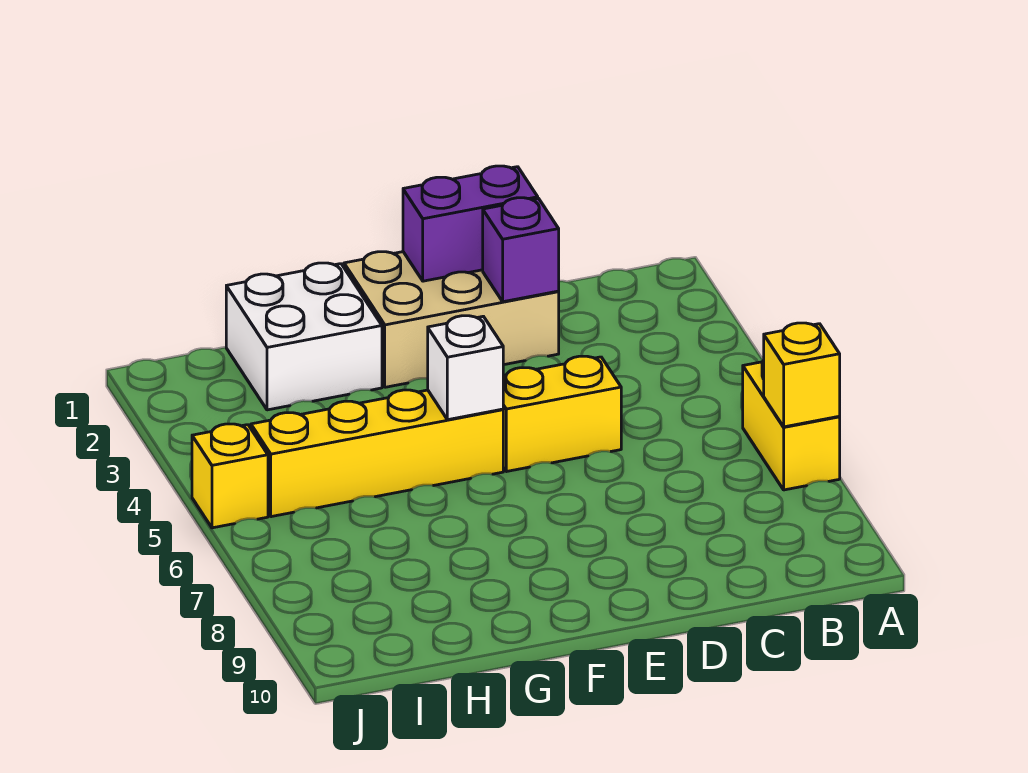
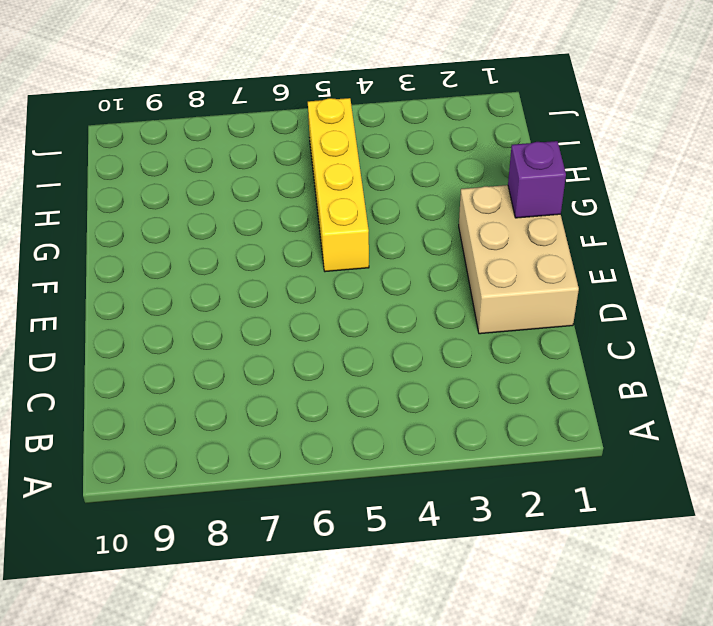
purple brick F1 level 2 -> purple brick D2 level 2
none -> yellow brick A6:A7 level 1
none -> yellow brick D5:E5 level 1

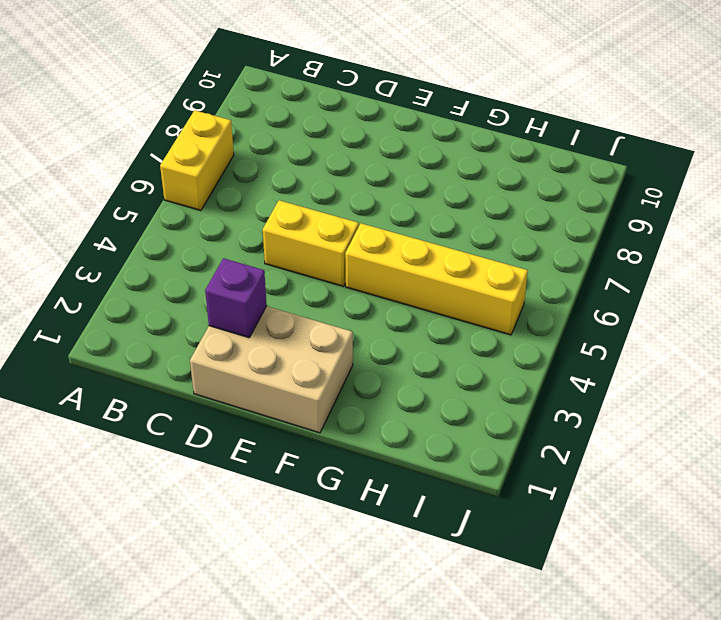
none -> white brick G1:H2 level 1
none -> yellow brick J5 level 1

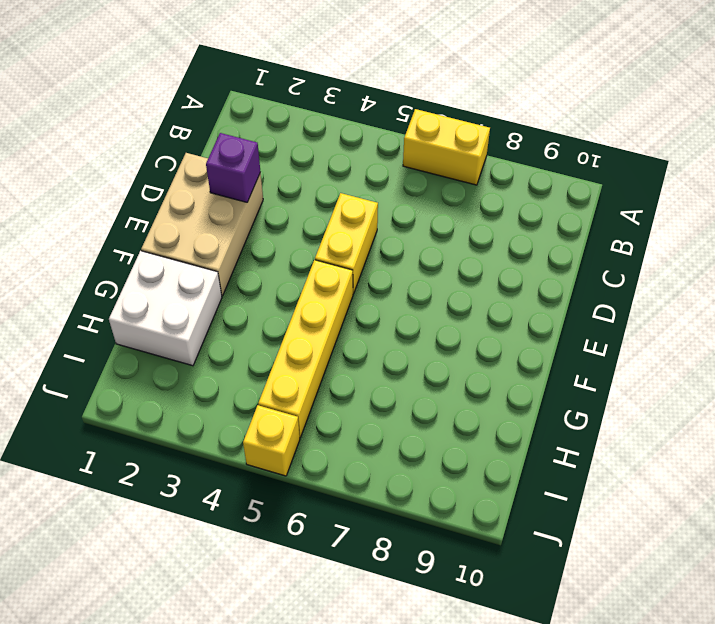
none -> yellow brick A7 level 2
none -> purple brick D1:E1 level 2

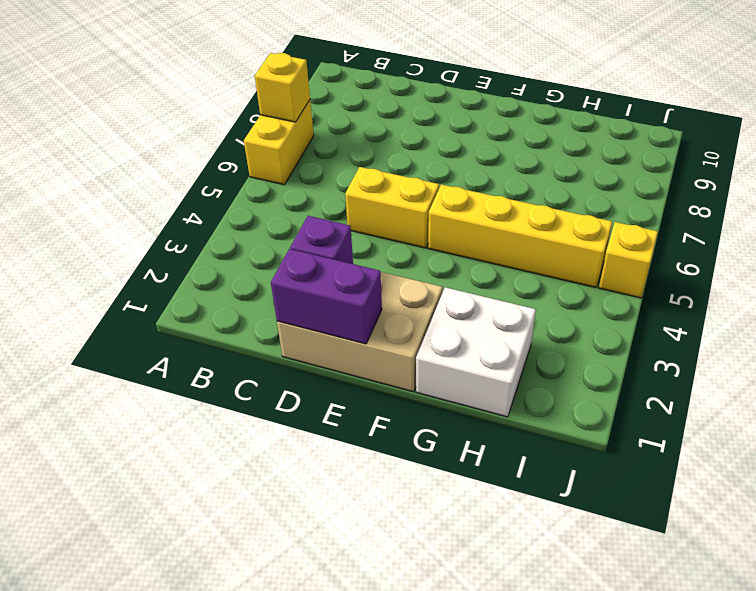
none -> white brick F5 level 2

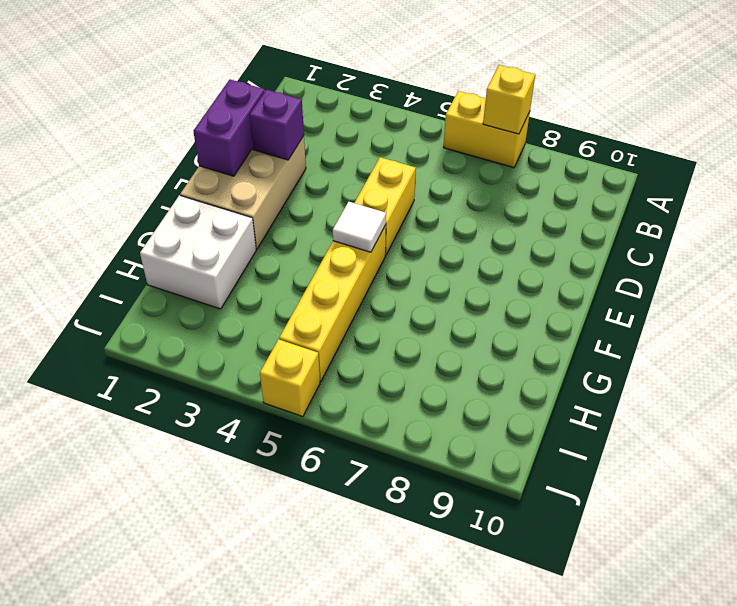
white tile F5 level 2 -> white brick F5 level 2

